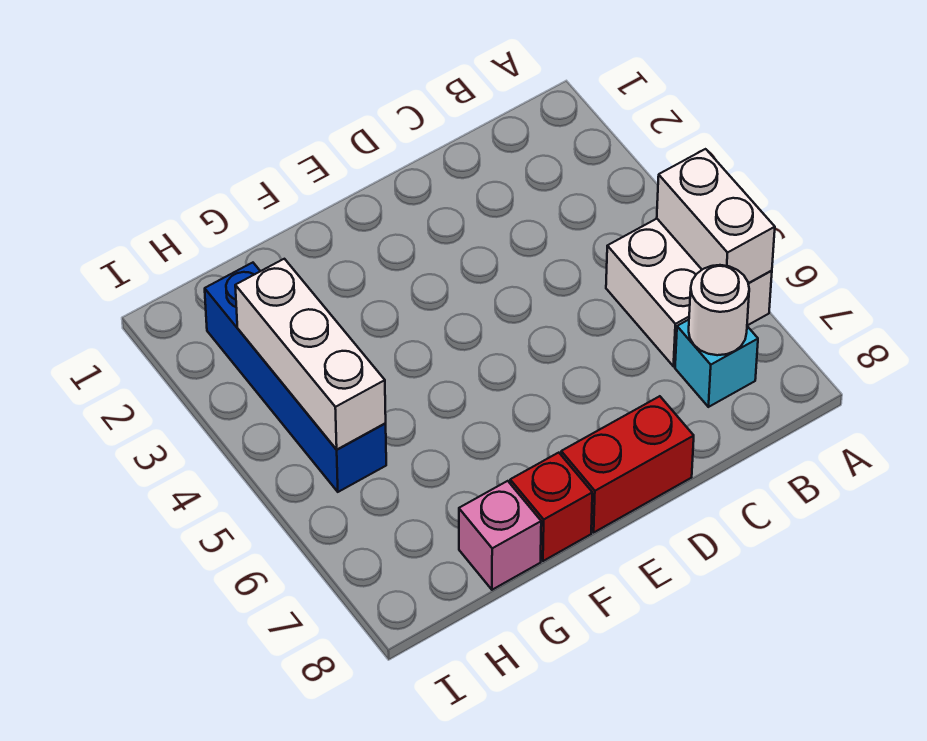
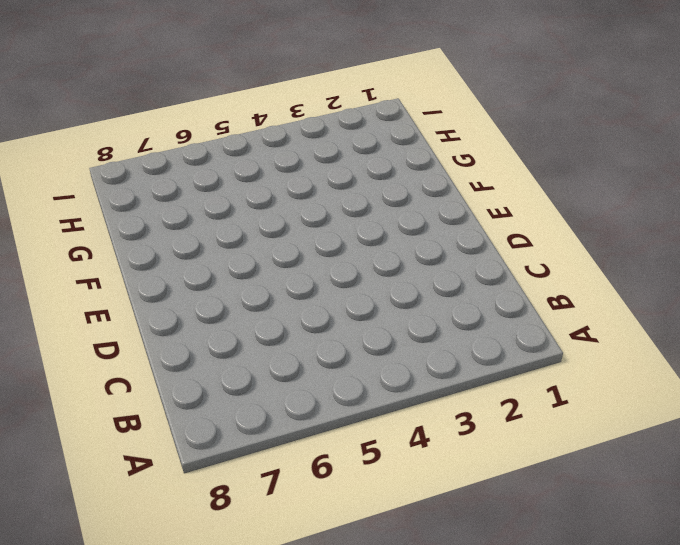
none -> white brick A5:B6 level 1
none -> cyan brick B7 level 1

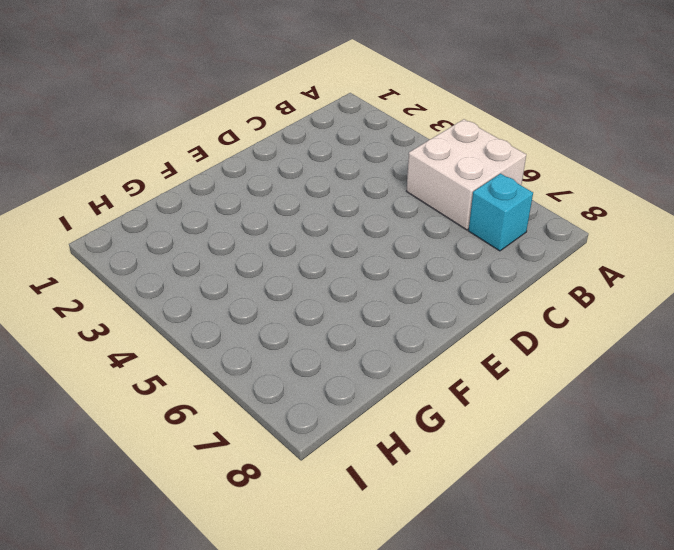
none -> red brick D8:E8 level 1
none -> red brick F8 level 1

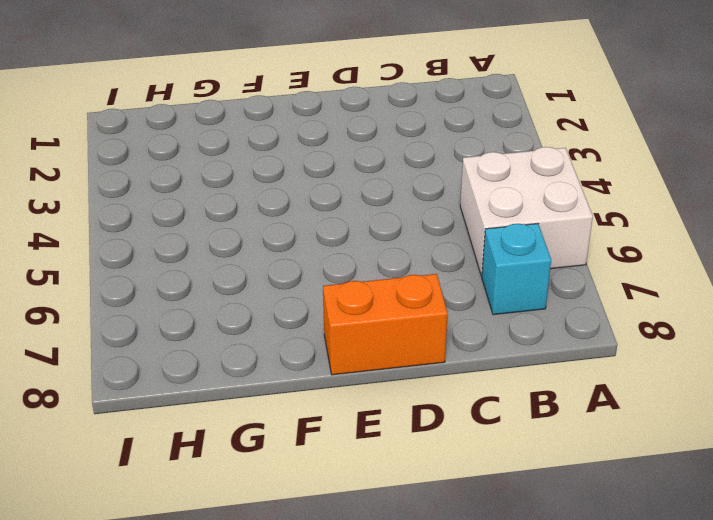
orange brick D8:E8 level 1 -> red brick D8:E8 level 1
none -> red brick F8 level 1
none -> pink brick G8 level 1

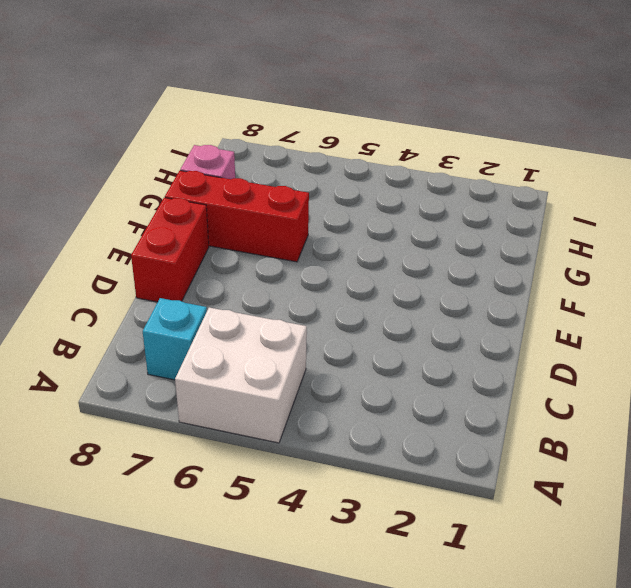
red brick F6:F8 level 1 -> red brick F8 level 1
none -> blue brick H2:H5 level 1
none -> white brick A5:A6 level 2

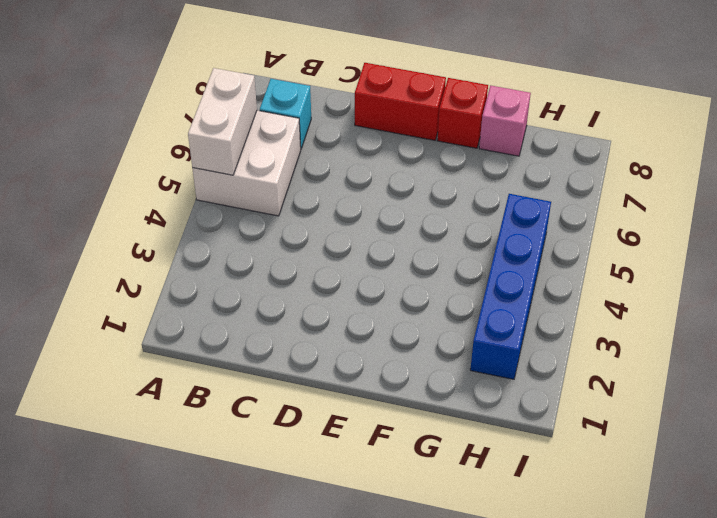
none -> white round brick B7 level 2
none -> white brick H3:H5 level 2

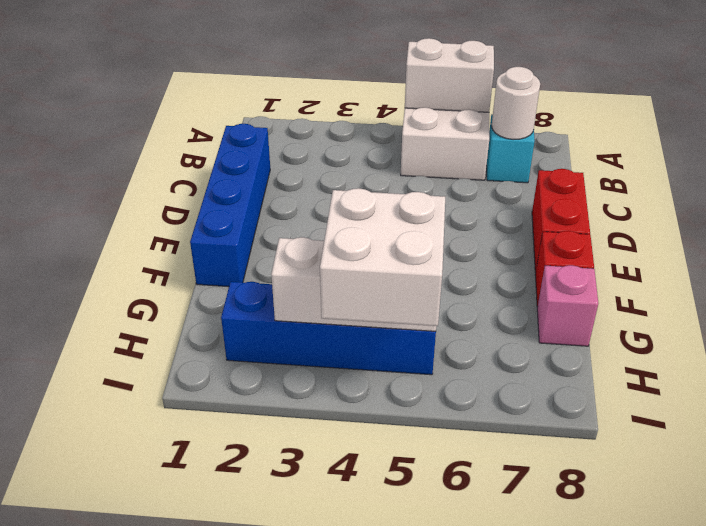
blue brick C1:F1 level 1 -> none
white brick H4:I5 level 3 -> none

